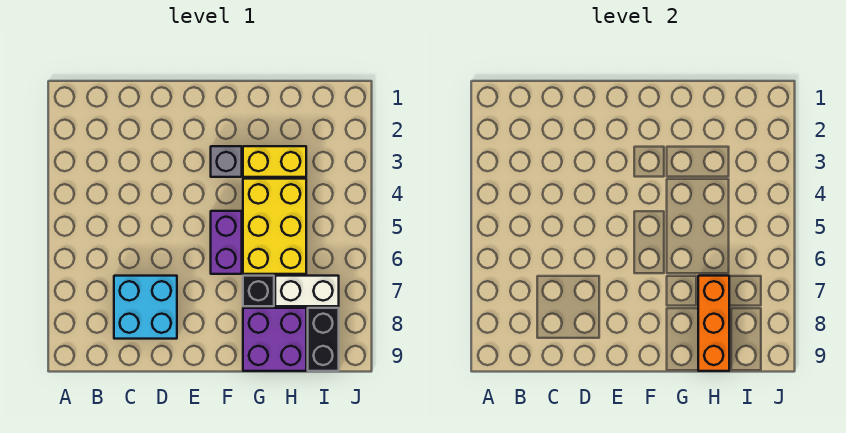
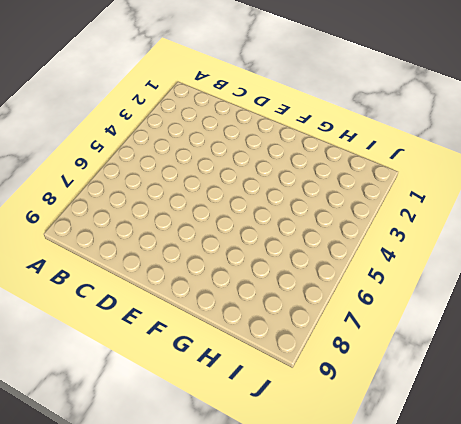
none -> cyan brick C7:D8 level 1
none -> grey brick F3 level 1

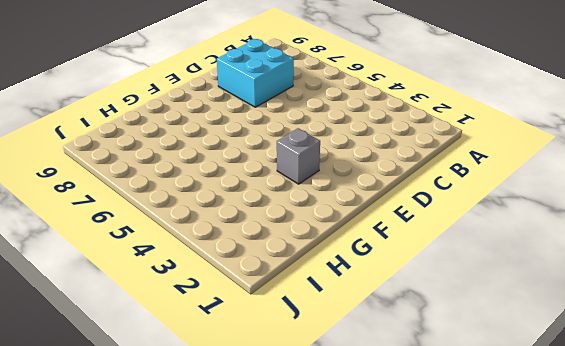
none -> purple brick F5:F6 level 1
none -> yellow brick G3:H3 level 1

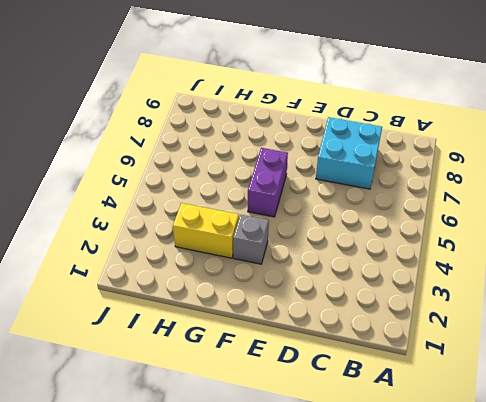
none -> yellow brick G4:H6 level 1
none -> black brick G7 level 1

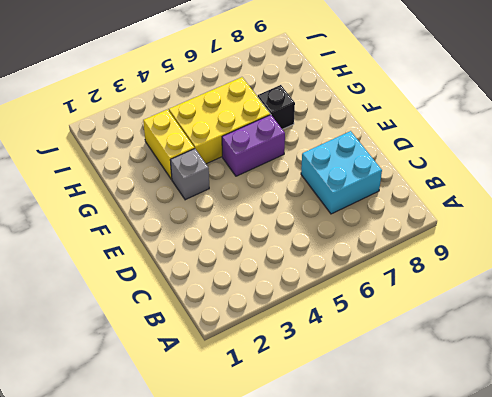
none -> purple brick G8:H9 level 1
none -> white brick H7:I7 level 1

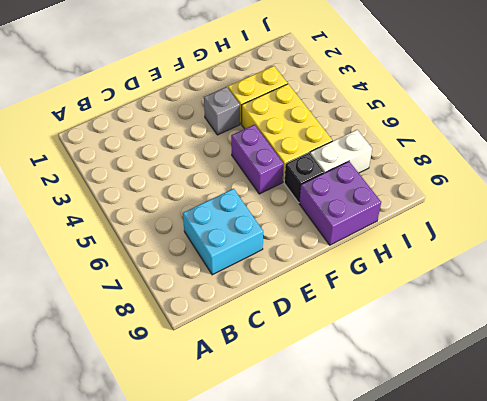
none -> black brick I8:I9 level 1
none -> orange brick H7:H9 level 2

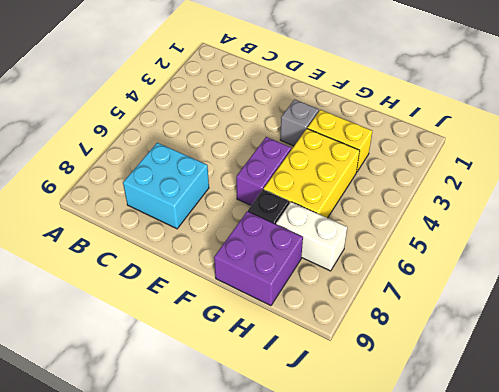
none -> black brick I8:I9 level 1
none -> orange brick H7:H9 level 2

